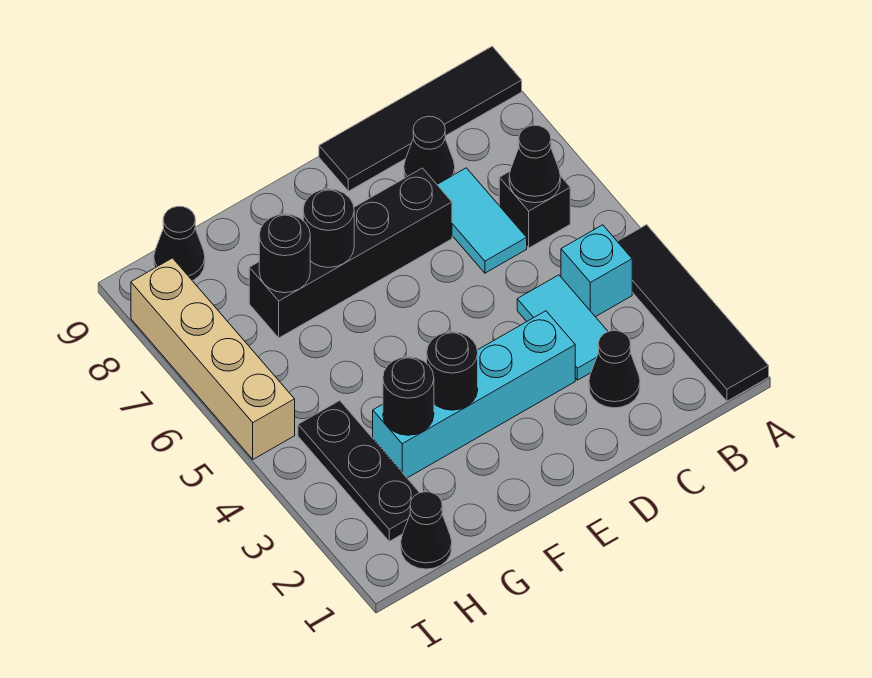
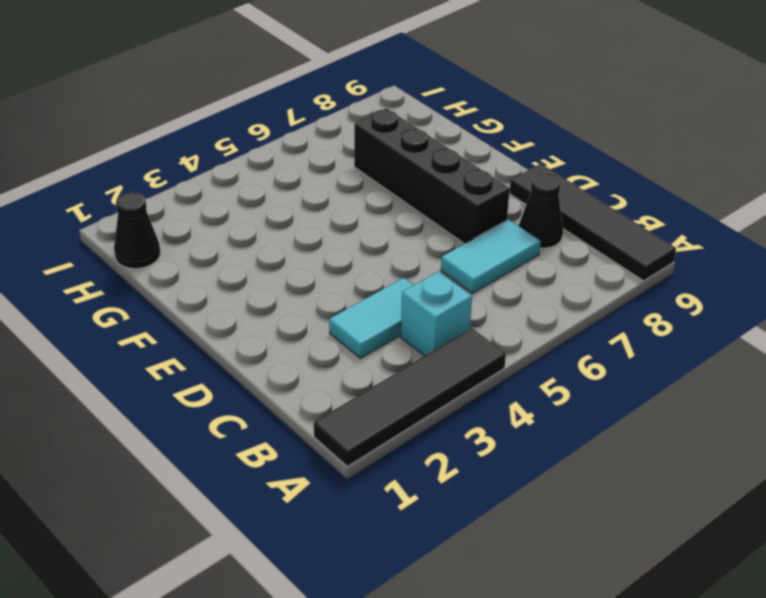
none -> black brick B6 level 1
none -> black cone C2 level 1
none -> cyan brick D3:G3 level 1

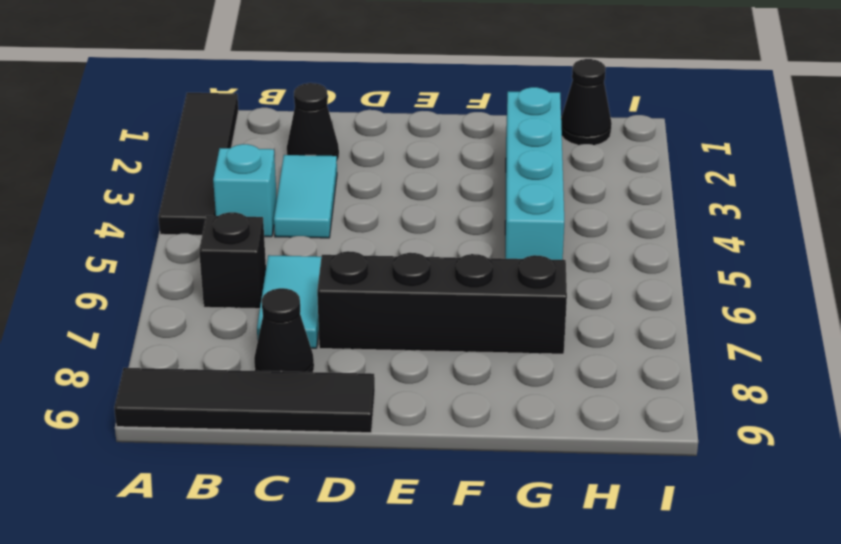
cyan brick G2:G5 level 1 -> cyan brick D3:G3 level 1
none -> black plate H2:H4 level 1
none -> black cone H9 level 1
none -> tan brick I5:I8 level 1

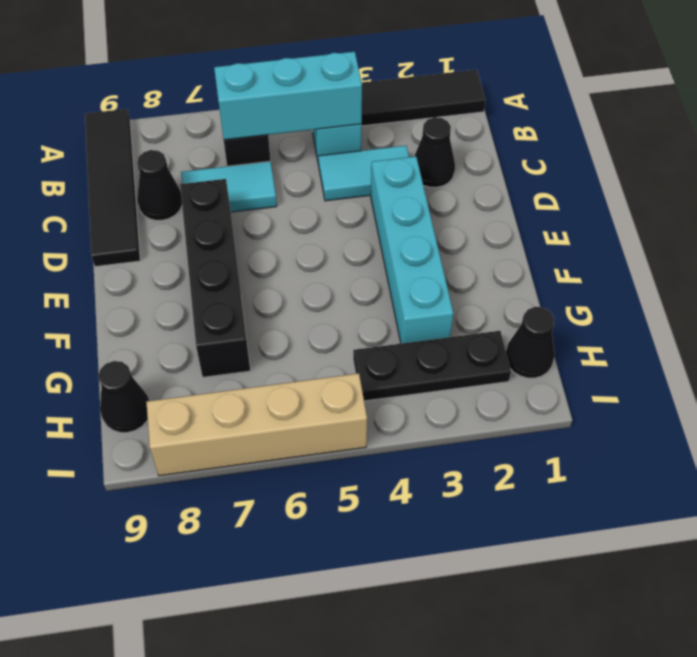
cyan brick B4:B6 level 2 -> black cone B6 level 2
none -> black round brick F3 level 2
none -> black round brick F7 level 2
none -> black round brick G3 level 2

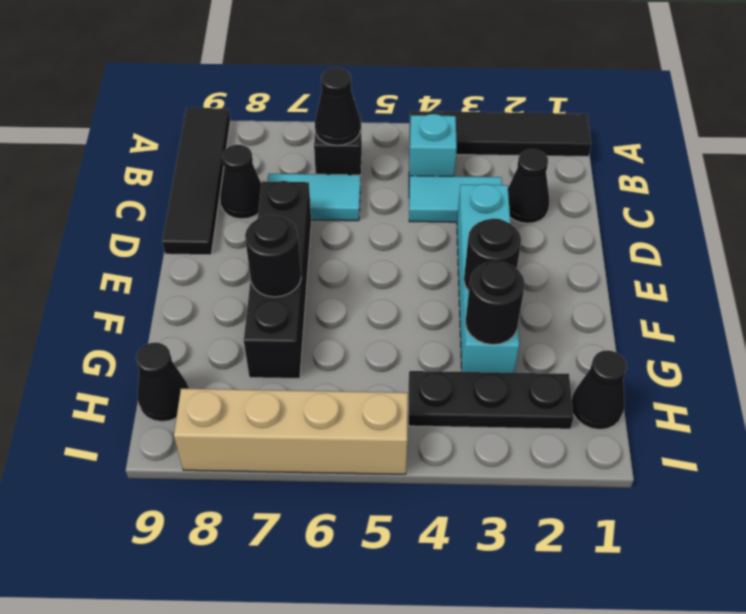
none -> black round brick G7 level 2

